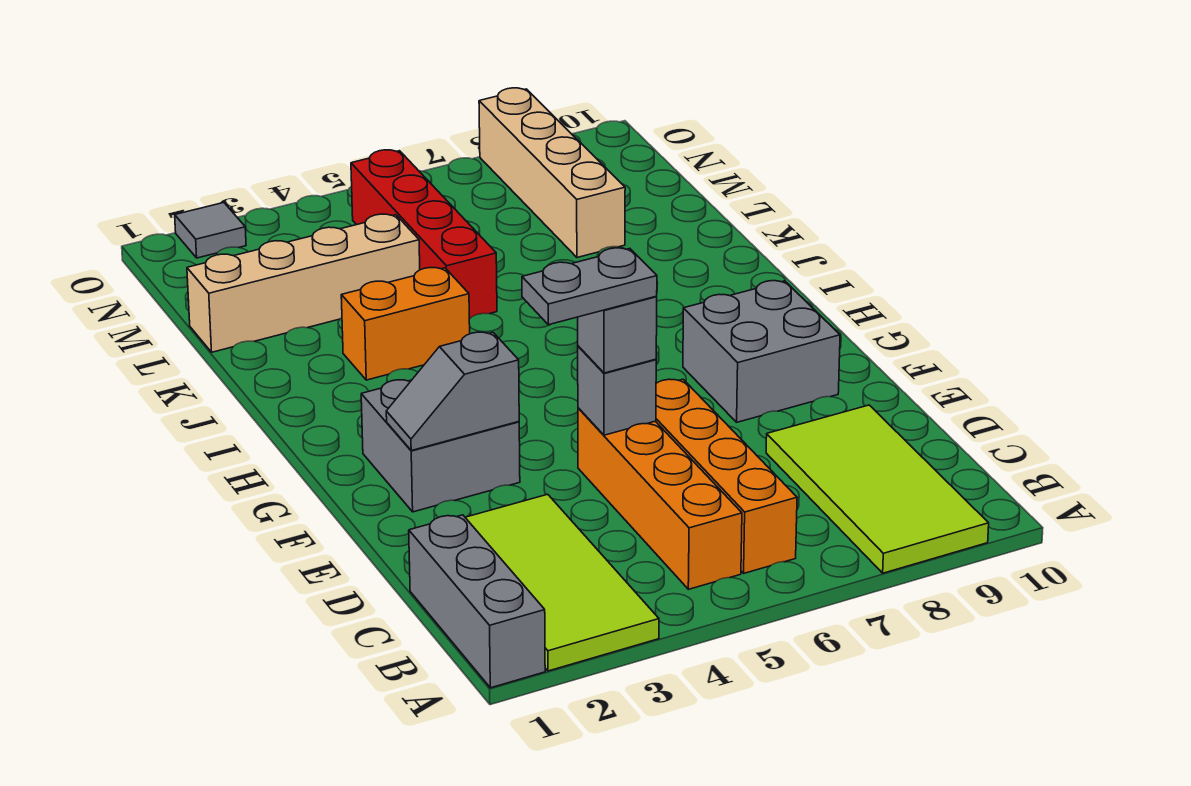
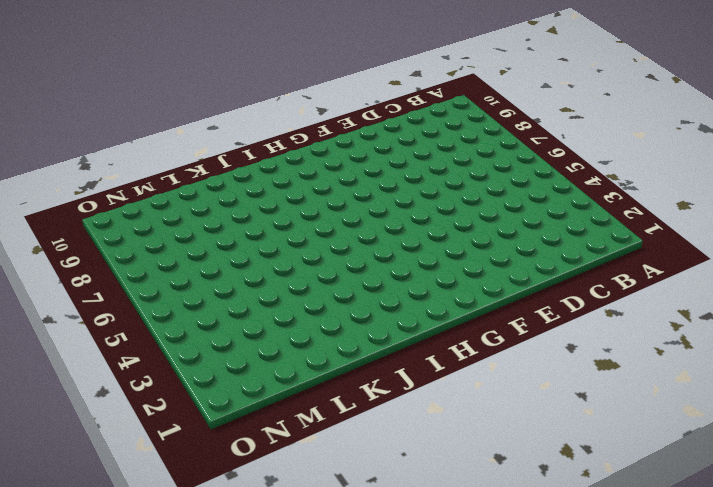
none -> grey brick A1:C1 level 1
none -> lime tile A2:D3 level 1
none -> lime tile A8:D9 level 1

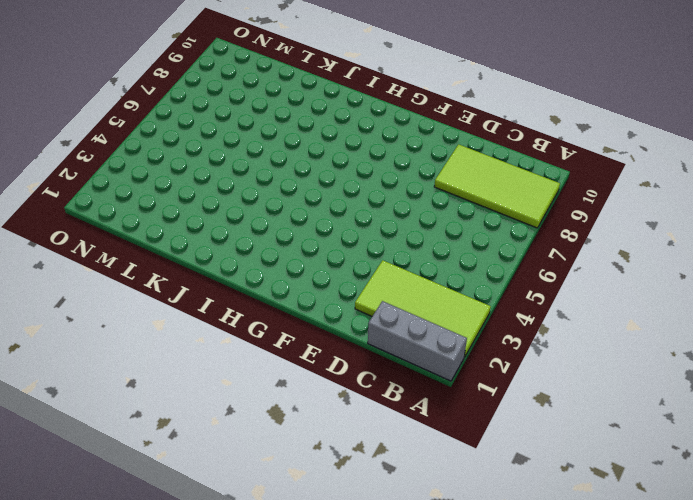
none -> orange brick B5:E5 level 1
none -> orange brick B6:E6 level 1
none -> grey brick F2:G3 level 1

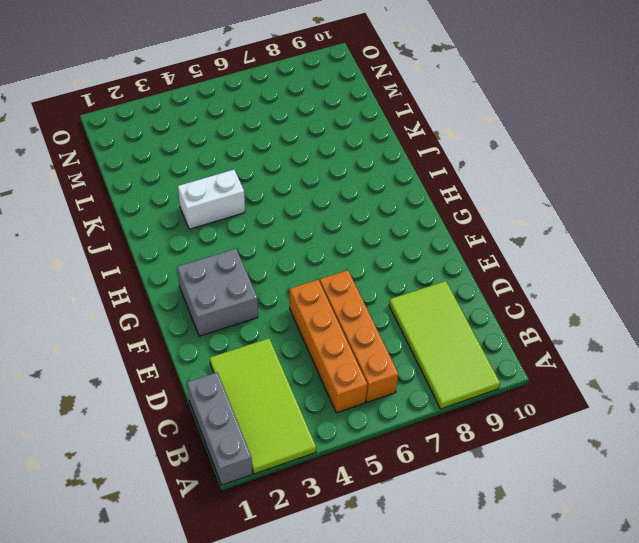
white brick J3:J4 level 1 -> orange brick J3:J4 level 1
none -> grey brick F8:G9 level 1
none -> red brick K5:N5 level 1
none -> tan brick L1:L4 level 1

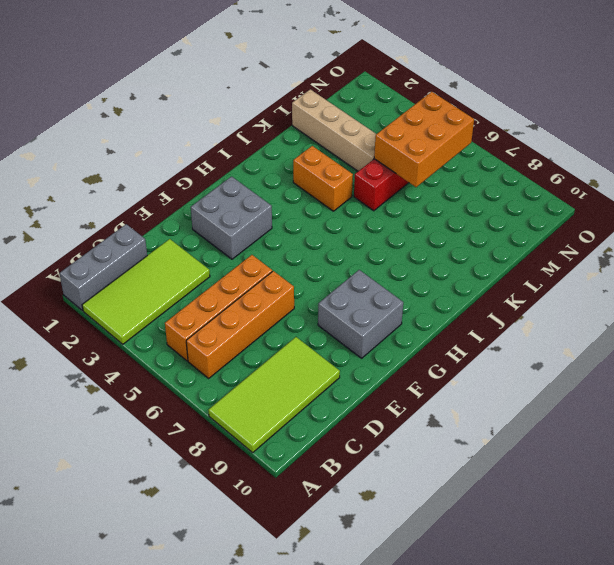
orange brick L5:N6 level 2 -> none
none -> tan brick L8:O8 level 1
none -> grey tile O2 level 1
none -> grey brick E5 level 2

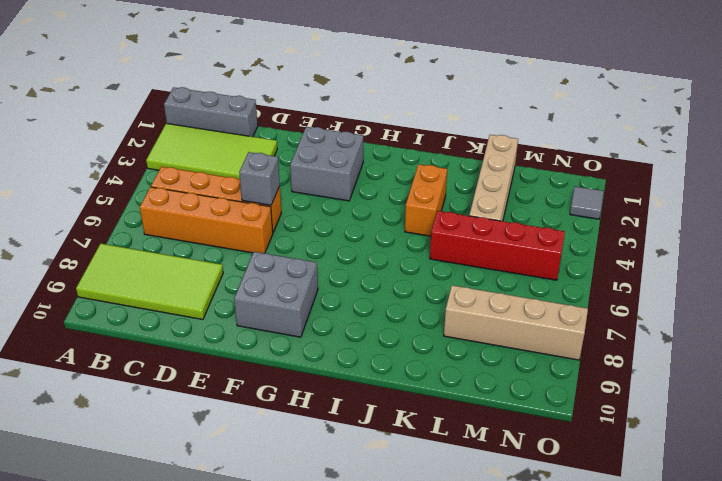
none -> grey slope F2:F3 level 2 top 3
none -> grey brick E5 level 3
none -> grey plate E4:E5 level 4

